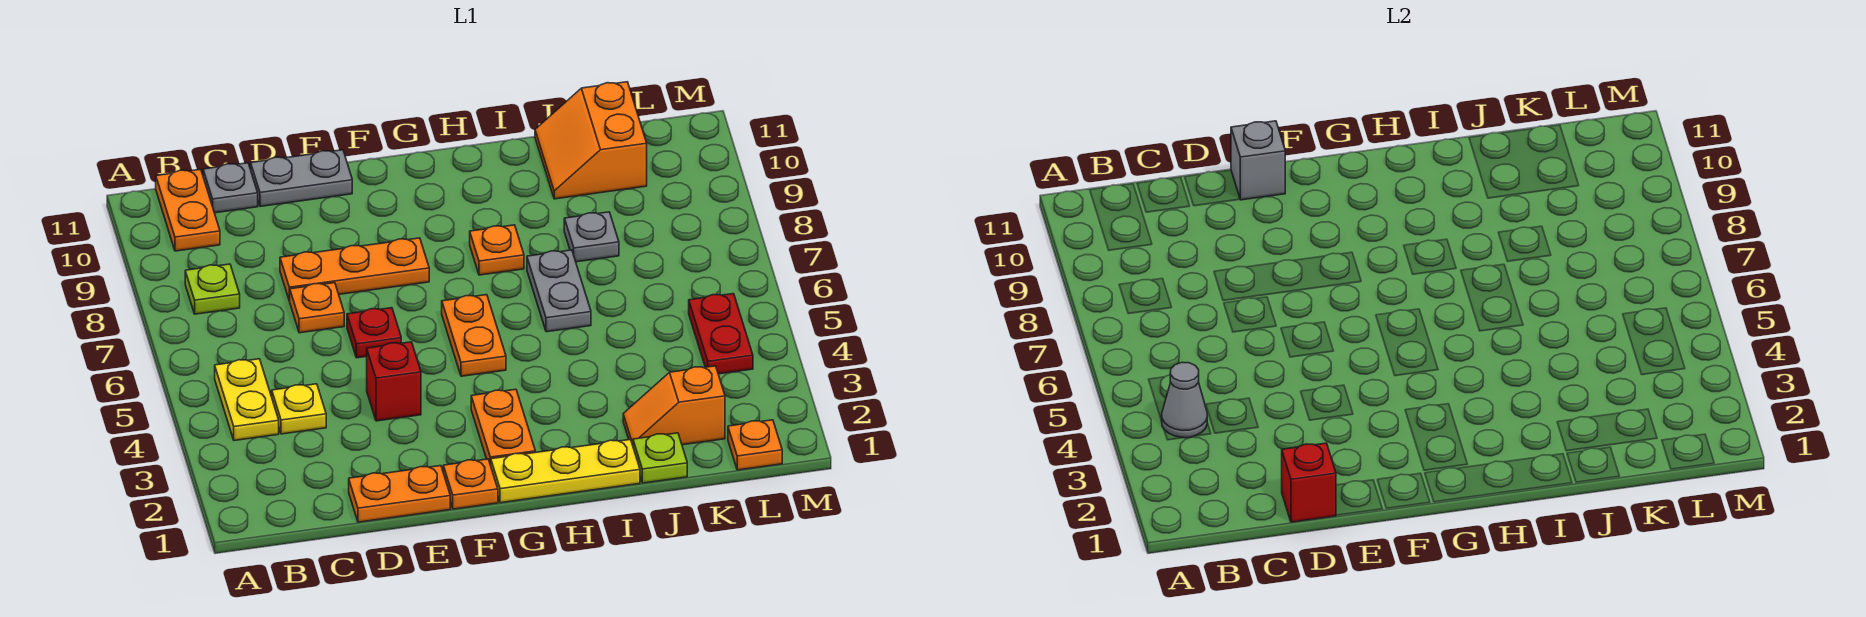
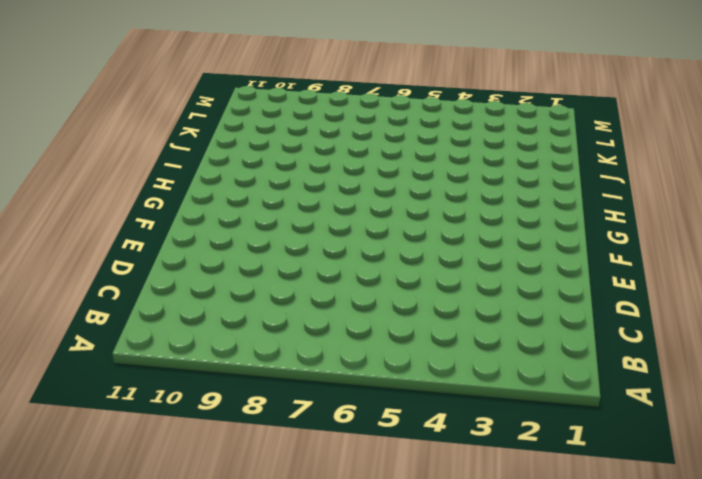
none -> yellow plate B4:B5 level 1
none -> lime plate B8 level 1
none -> orange plate B10:B11 level 1

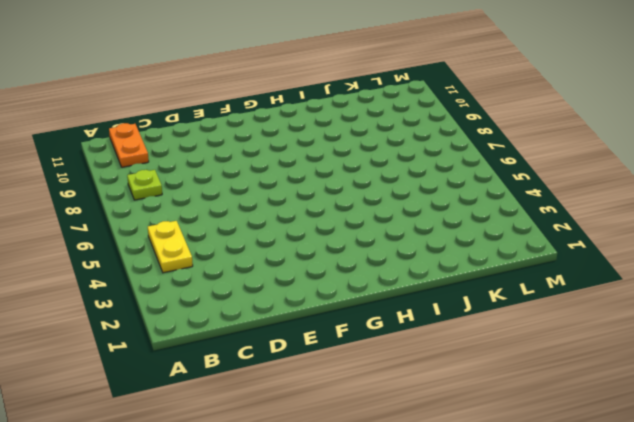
none -> yellow plate C4 level 1
none -> grey plate C11 level 1
none -> orange plate D1:E1 level 1

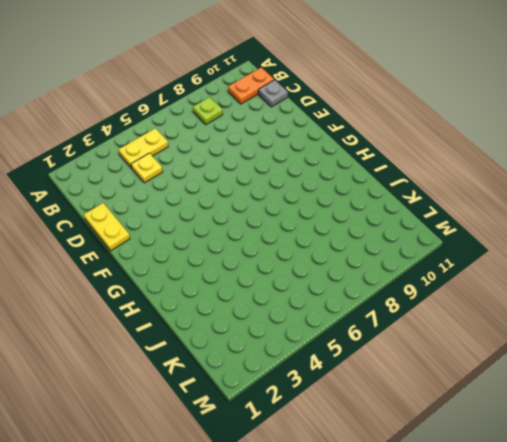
yellow plate D1:E1 level 1 -> orange plate D1:E1 level 1
none -> orange plate D7 level 1
none -> orange plate D8:F8 level 1
none -> grey plate D11:E11 level 1

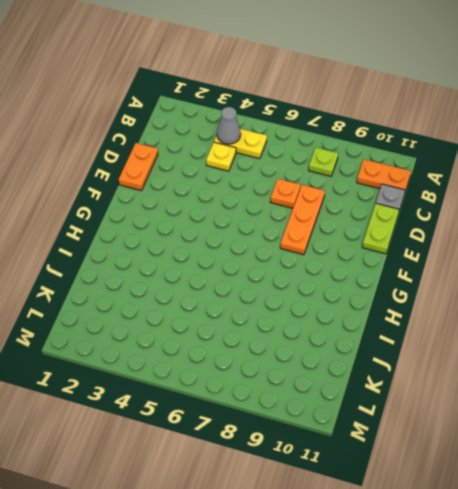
lime plate D11:E11 level 1 -> grey plate D11:E11 level 1
none -> red brick E4 level 1
none -> red plate E6 level 1
none -> orange plate F1 level 1

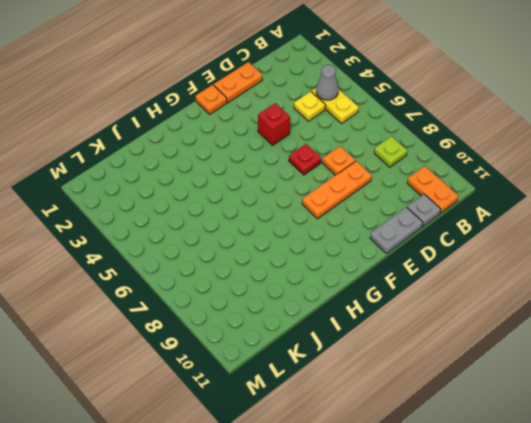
none -> yellow plate G1:I1 level 1
none -> orange plate G2:G3 level 1
none -> orange plate G5:G6 level 1

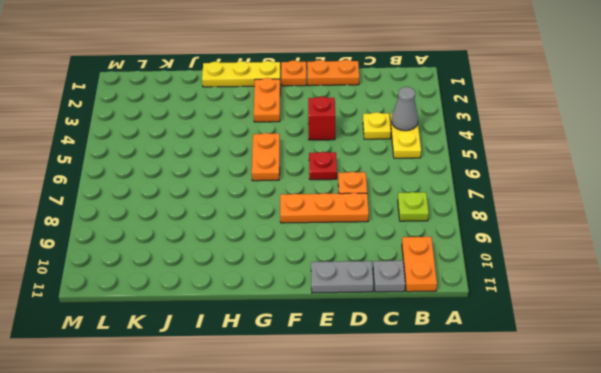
none -> orange plate H8 level 1
none -> grey plate I6:I7 level 1
none -> lime plate J1 level 1

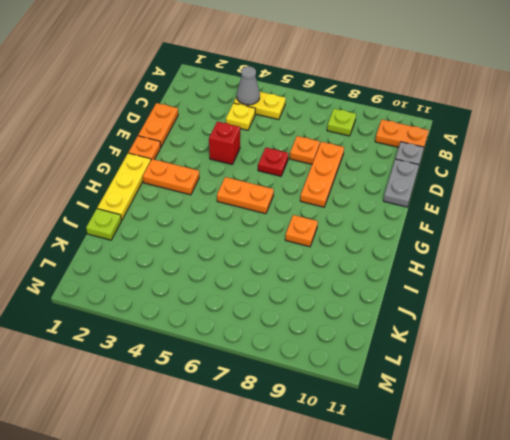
none -> grey plate I6:I7 level 1
none -> orange slope J2:K2 level 1 top K
none -> grey plate J8 level 1

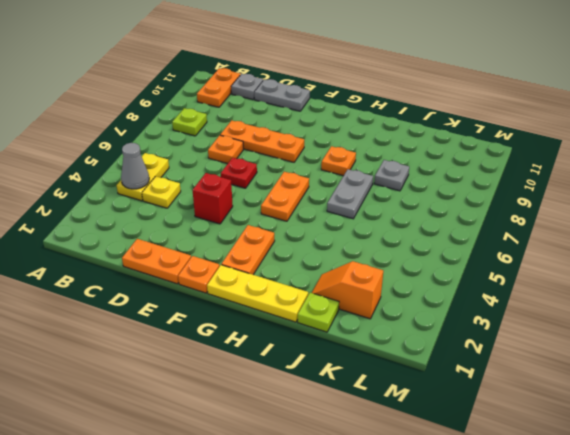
none -> orange slope J10:K11 level 1 top K
none -> orange plate L1 level 1
none -> red plate L4:L5 level 1

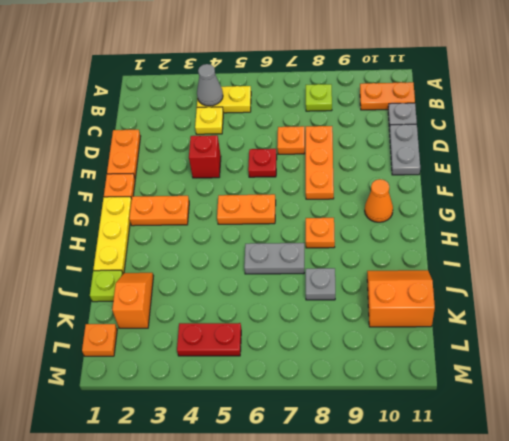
orange cone G10 level 1 -> none
none -> red brick D1 level 2
none -> grey brick E11 level 2

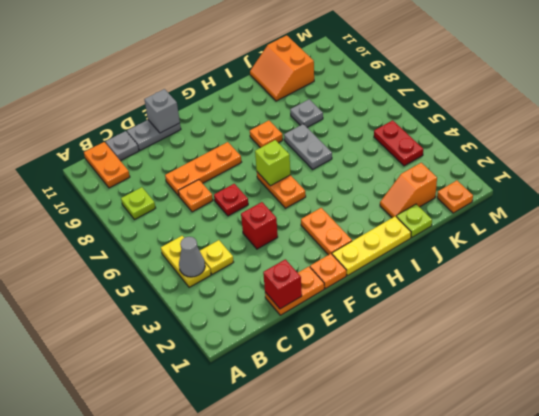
lime brick G6 level 2 -> none

